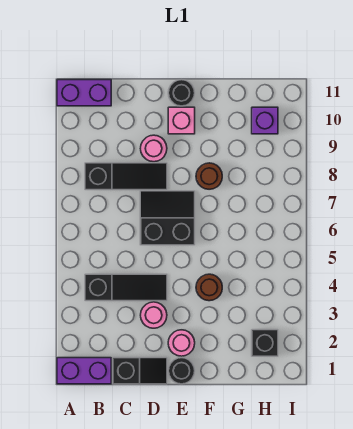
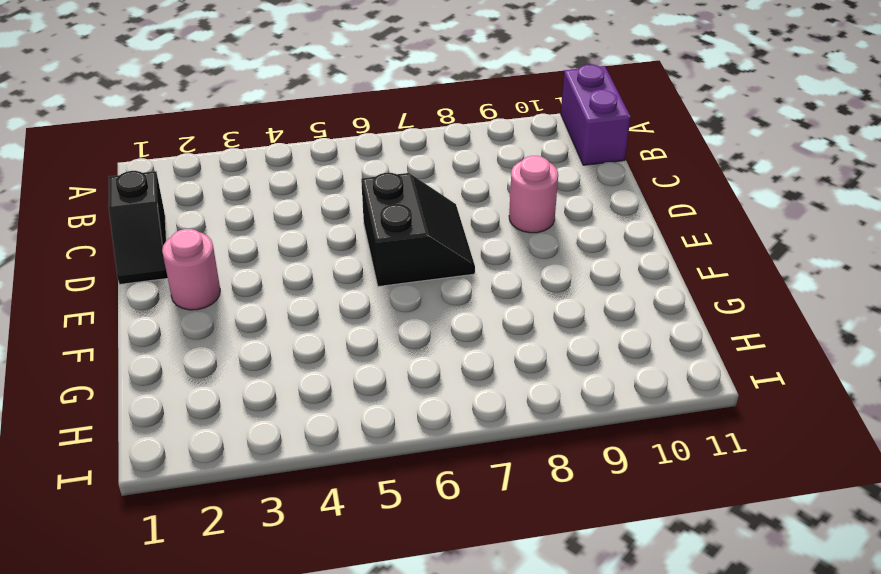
none -> purple brick A1:B1 level 1
none -> black slope B4:D4 level 1 top B
none -> black slope B8:D8 level 1 top B

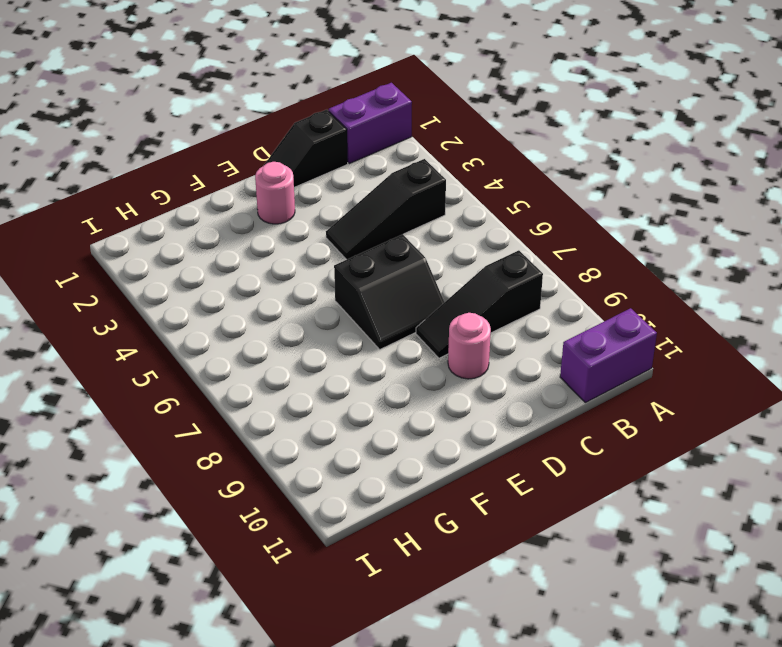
none -> pink round brick D3 level 1
none -> black round brick E1 level 1
none -> pink brick E10 level 1

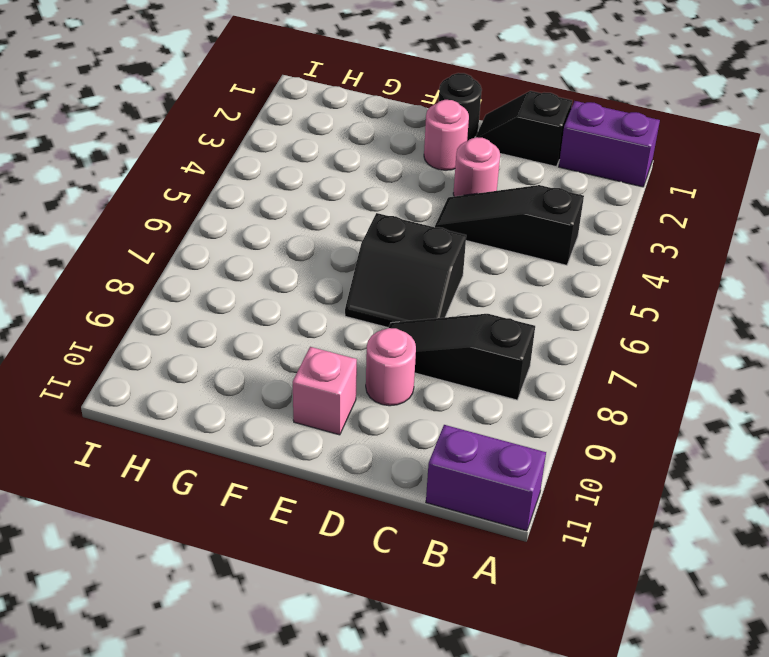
none -> black round brick E11 level 1
none -> brown round brick F4 level 1
none -> brown round brick F8 level 1

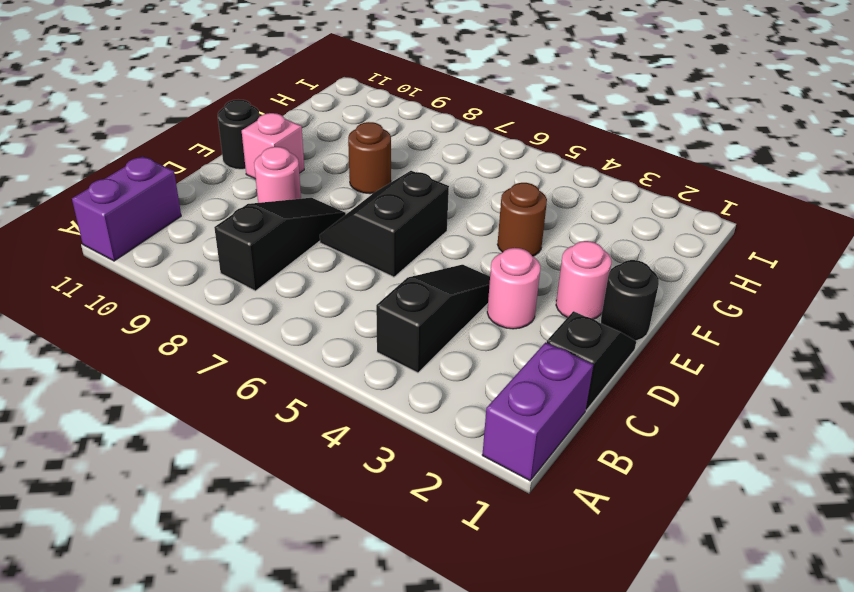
none -> black brick H2 level 1
none -> purple brick H10 level 1

